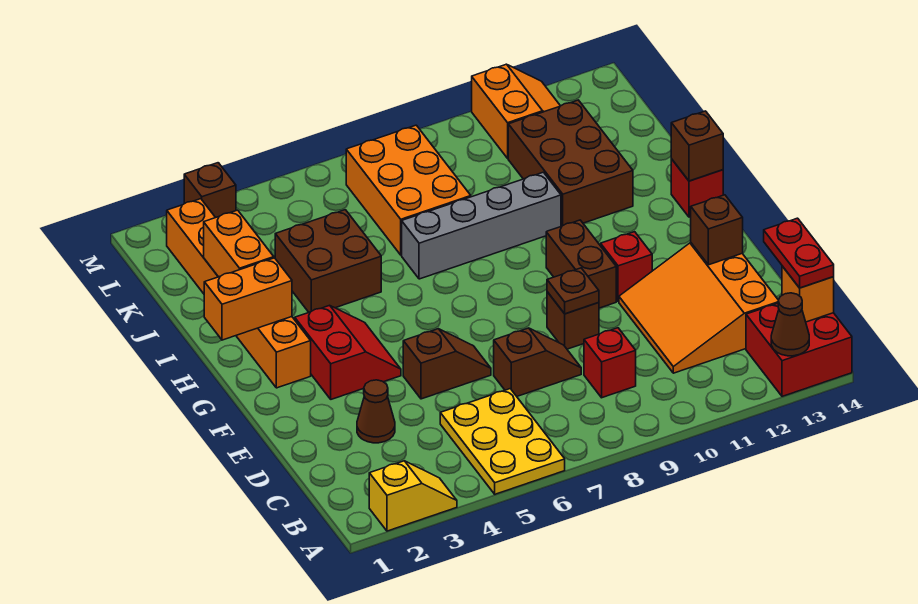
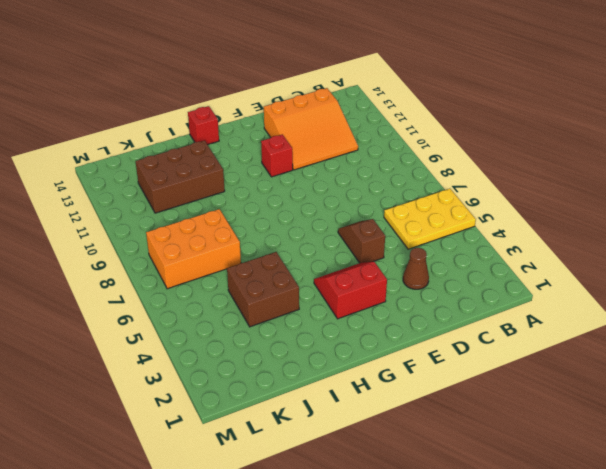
none -> yellow slope A2:A3 level 1 top 2
none -> red brick A13:B14 level 1
none -> red brick C9 level 1

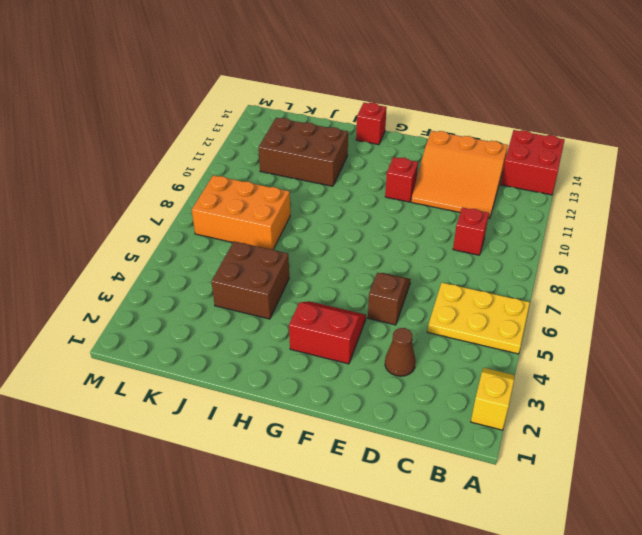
none -> brown slope D7:D8 level 1 top 7
none -> brown brick E9 level 1
none -> brown brick F10:G10 level 1

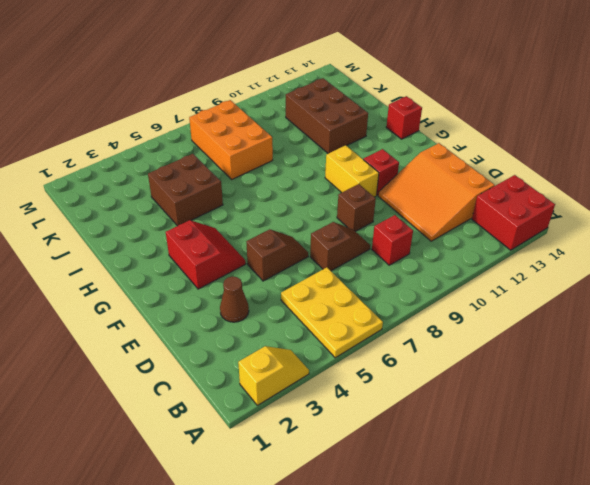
yellow brick F10:G10 level 1 -> brown brick F10:G10 level 1
none -> orange brick G2:L2 level 1
none -> grey brick I7:I10 level 1
none -> orange slope L11:M12 level 1 top 11

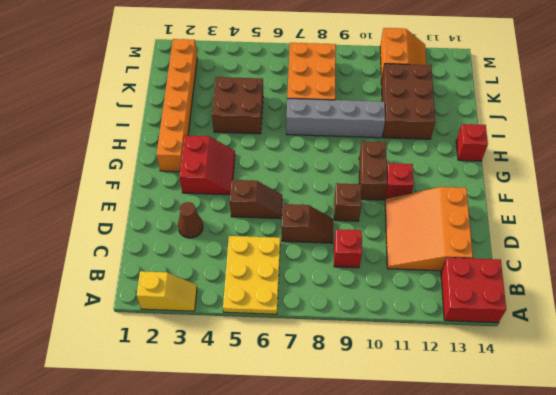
none -> brown brick M3 level 1
none -> brown cone A13 level 2
none -> orange brick B14 level 2

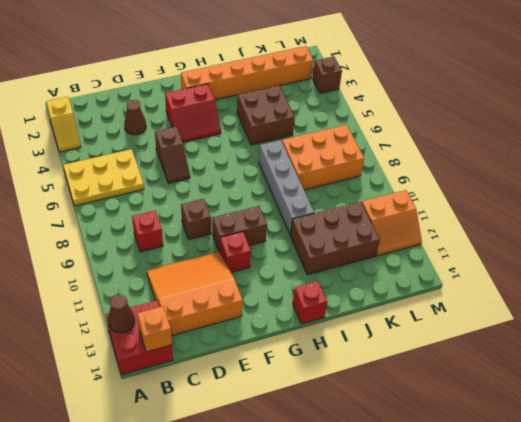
none -> brown slope D7:D8 level 1 top 7
none -> brown plate E9 level 2
none -> brown brick E13 level 2

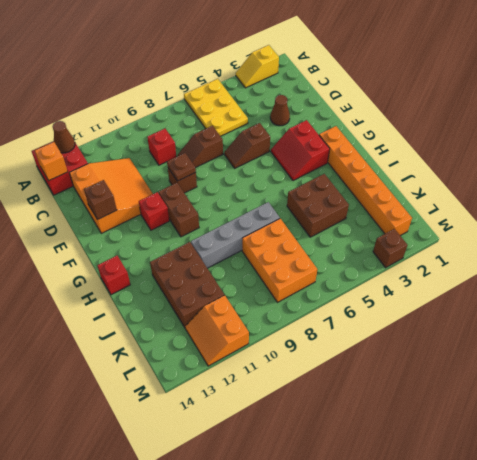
none -> orange brick H1:H2 level 2
none -> brown brick H14 level 2
none -> orange brick I2:J2 level 2

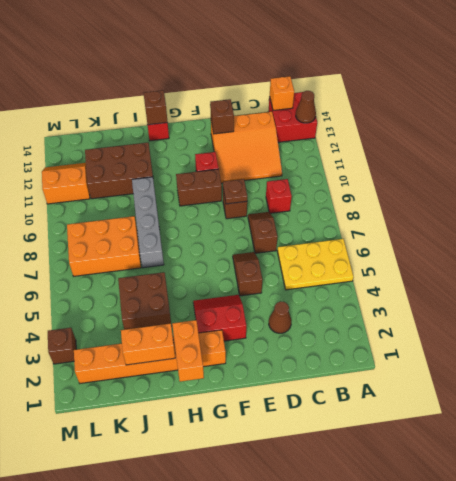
none -> yellow slope A2:A3 level 1 top 2
none -> red plate B14:C14 level 3

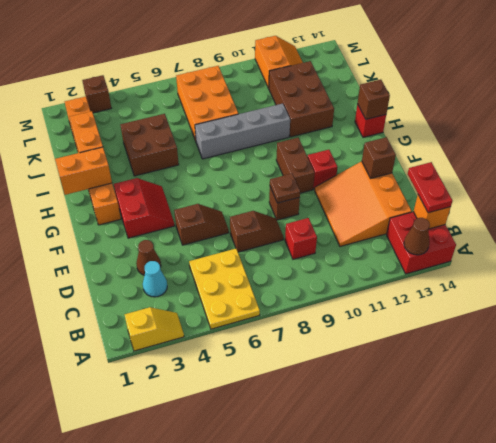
cyan cone C3 level 1 -> none

